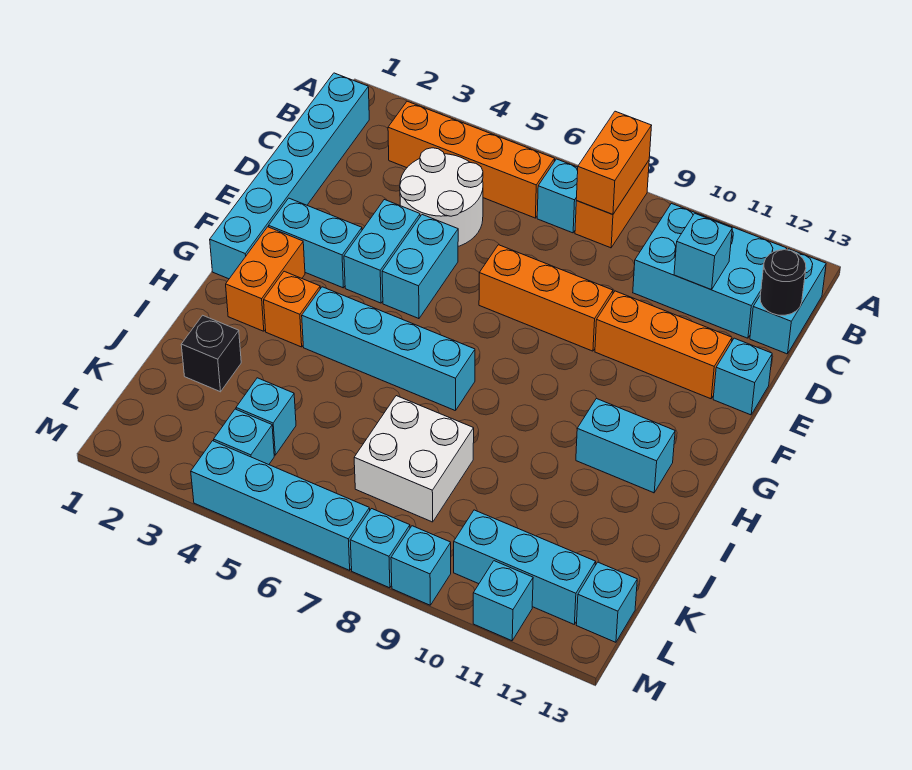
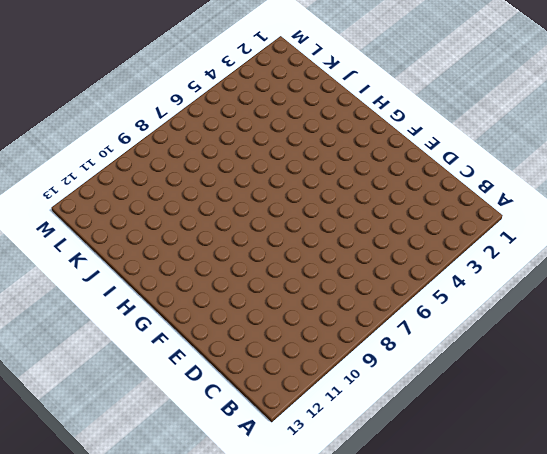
none -> orange brick A8:B8 level 1
none -> cyan brick B1:G1 level 1
none -> orange brick B3:B6 level 1
none -> cyan brick B7 level 1

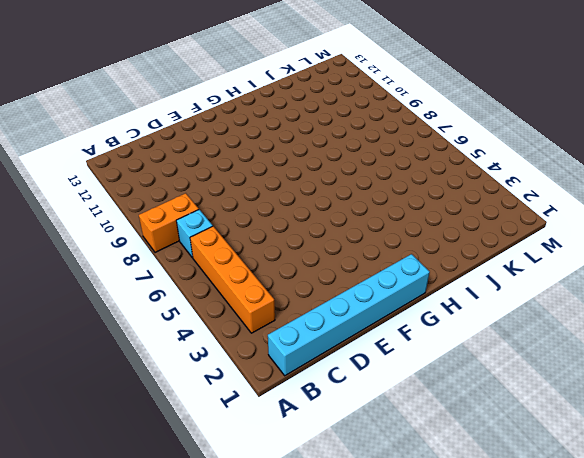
none -> cyan brick B10:C12 level 1
none -> cyan brick B13:C13 level 1
none -> white round brick C4:D5 level 1
none -> cyan brick E4:F4 level 1

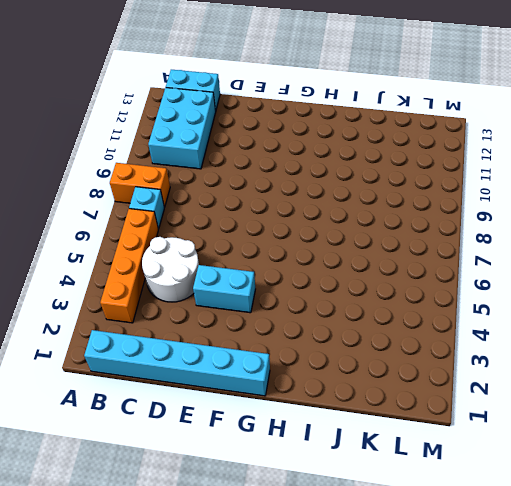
none -> cyan brick E5:F5 level 1
none -> orange brick E7:E9 level 1
none -> orange brick E10:E12 level 1
none -> cyan brick E13 level 1

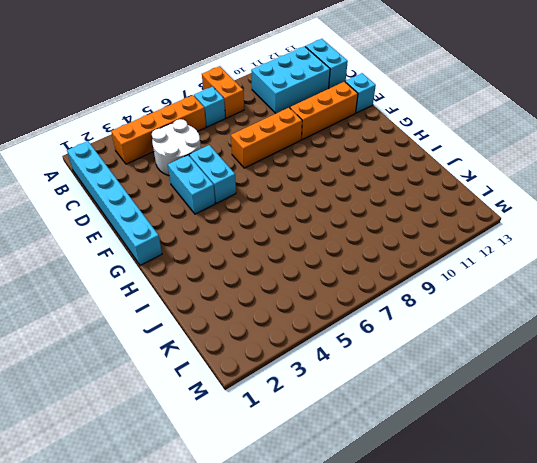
none -> cyan brick F2:F3 level 1
none -> orange brick G2:H2 level 1
none -> orange brick H3 level 1
none -> cyan brick H4:H7 level 1

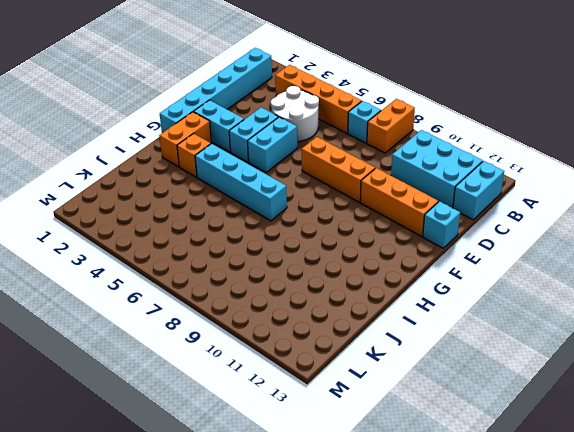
none -> cyan brick H11:H12 level 1
none -> black brick J2 level 1
none -> white brick J7:K8 level 1
none -> cyan brick K4 level 1

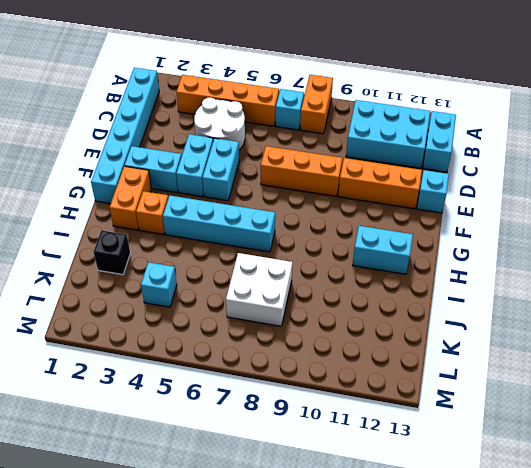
none -> cyan brick L4 level 1
none -> cyan brick L10:L12 level 1
none -> cyan brick L13 level 1
none -> cyan brick M4:M7 level 1

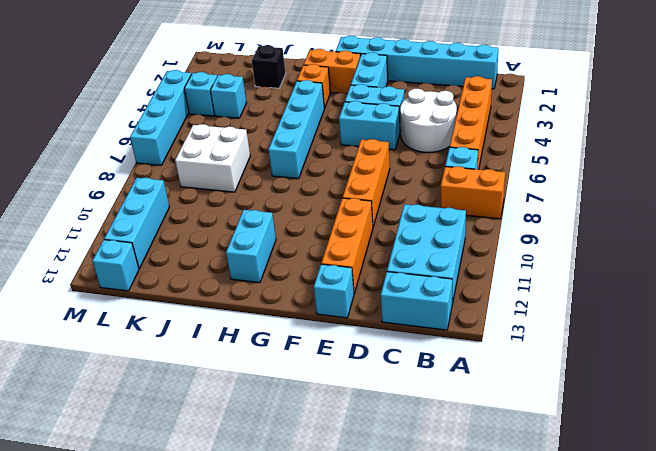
none -> cyan brick M8 level 1
none -> cyan brick M9 level 1
none -> cyan brick M11 level 1
none -> orange brick A8:B8 level 2

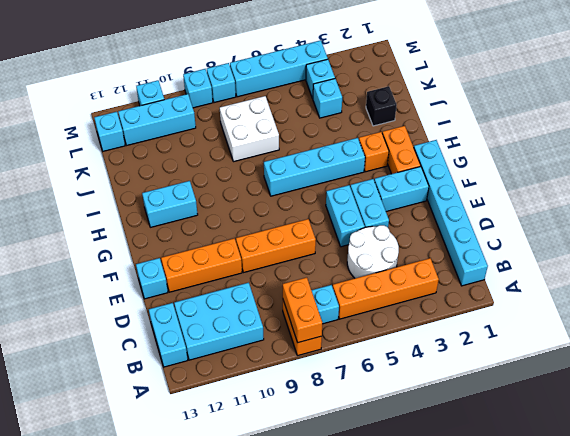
none -> cyan brick C11 level 2
none -> black round brick C13 level 2

